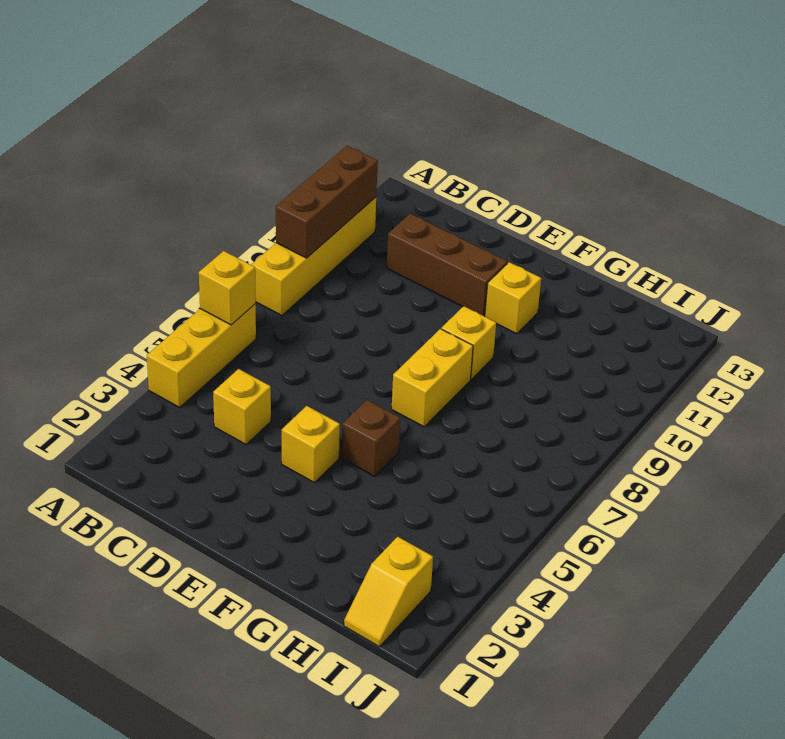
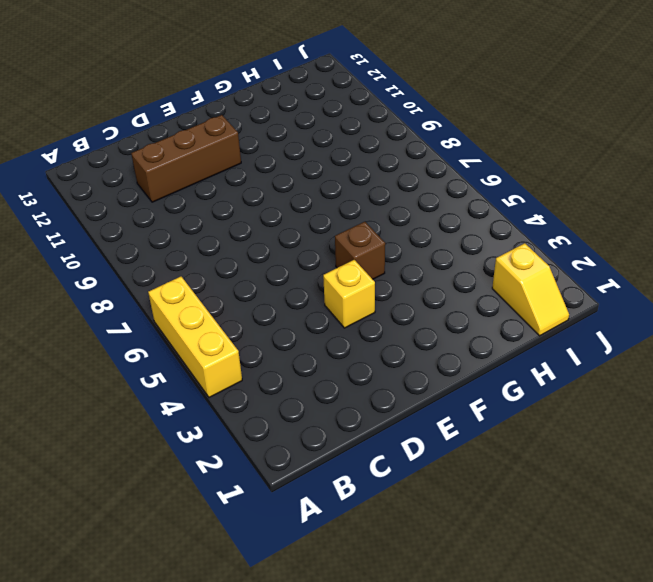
none -> yellow brick A8:A11 level 1
none -> yellow brick C4 level 1
none -> yellow brick F7:F8 level 1

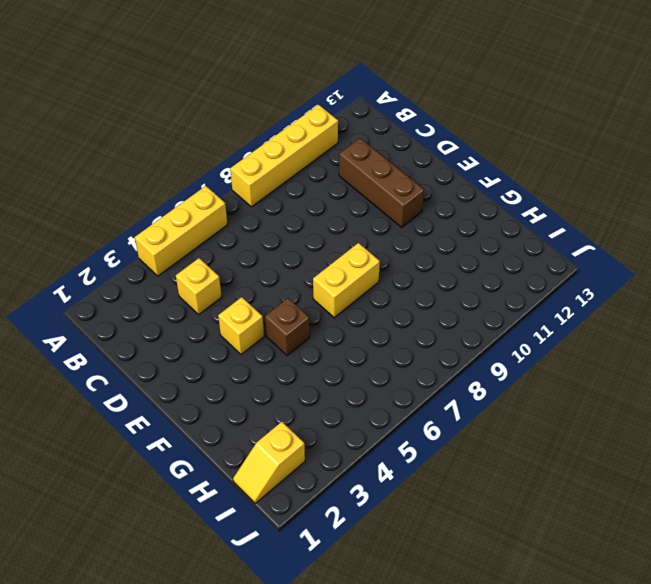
none -> yellow brick F9 level 1
none -> yellow brick F11 level 1
none -> yellow brick A6 level 2

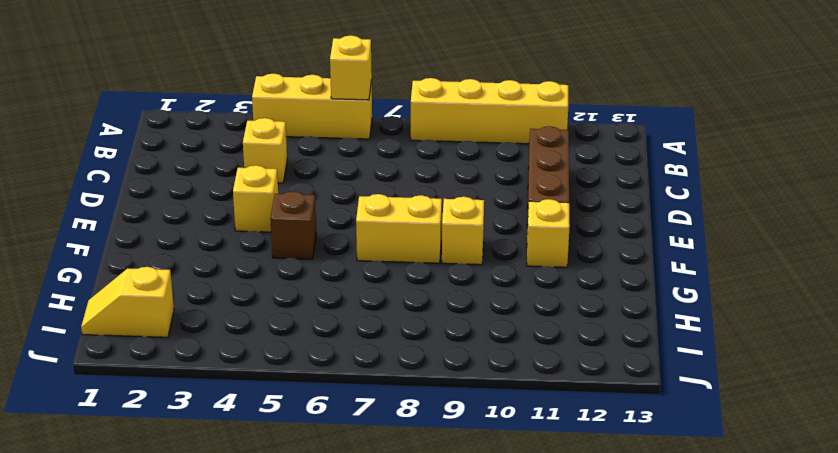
none -> brown brick A9:A11 level 2

